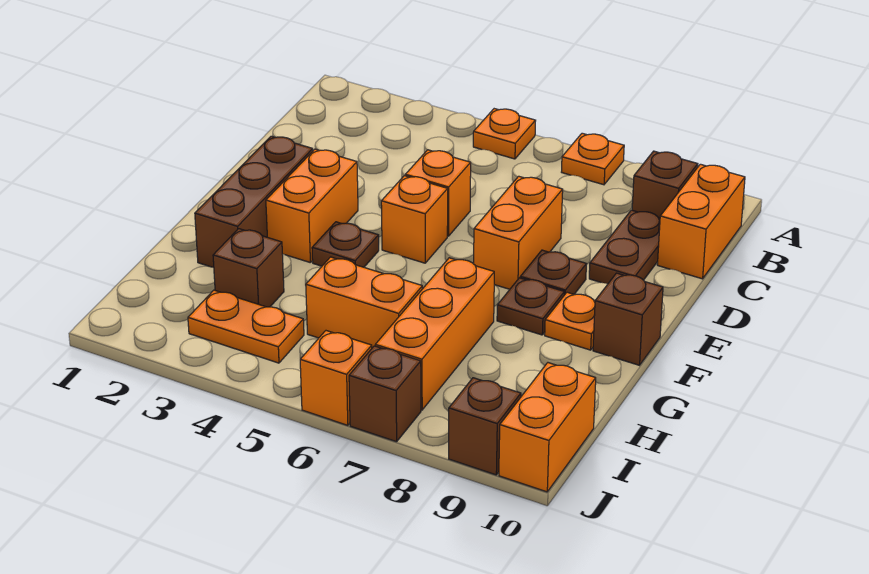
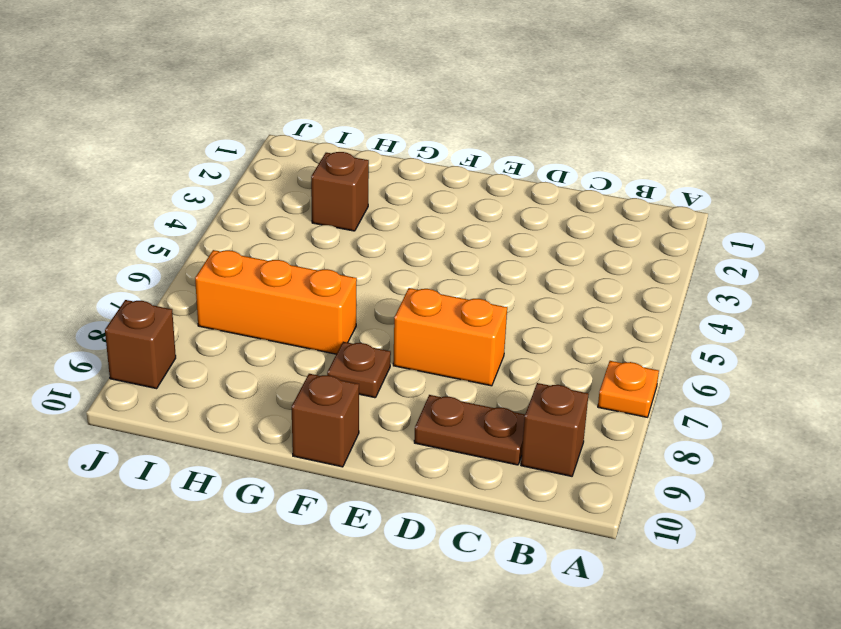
none -> orange plate A5 level 1
none -> orange brick B10:C10 level 1
none -> orange brick D5 level 1

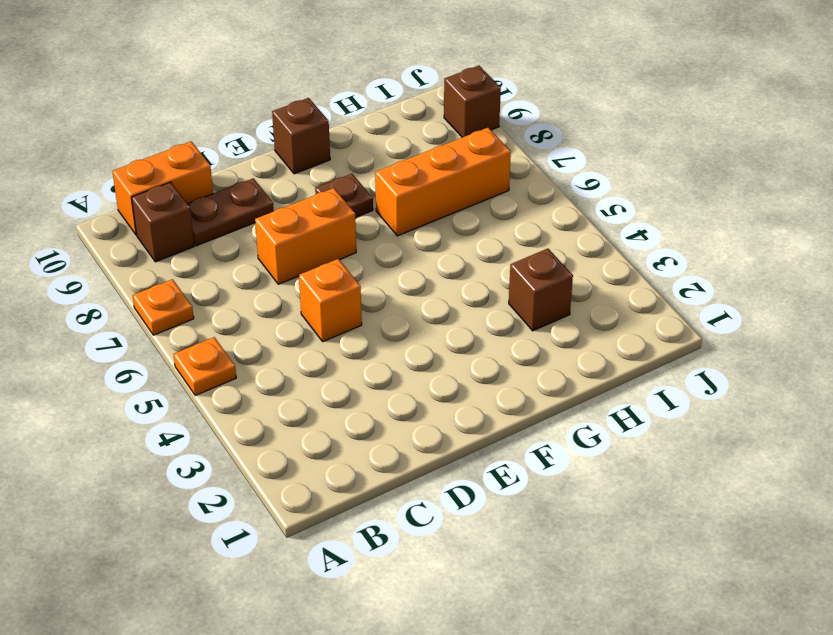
none -> brown brick E2:G2 level 1
none -> orange brick E3:F3 level 1
none -> orange brick E5 level 1

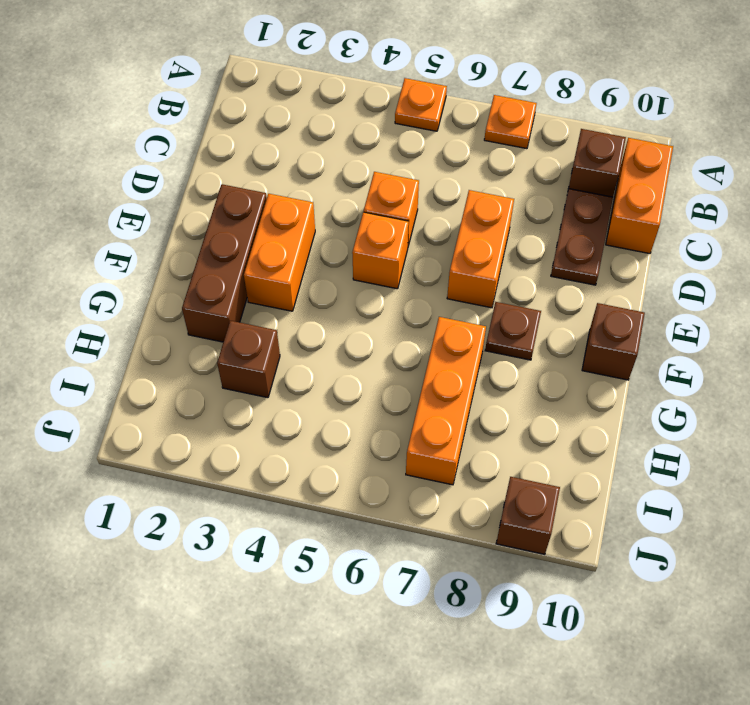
none -> brown plate E8 level 1
none -> brown plate F4 level 1
none -> orange plate F9 level 1

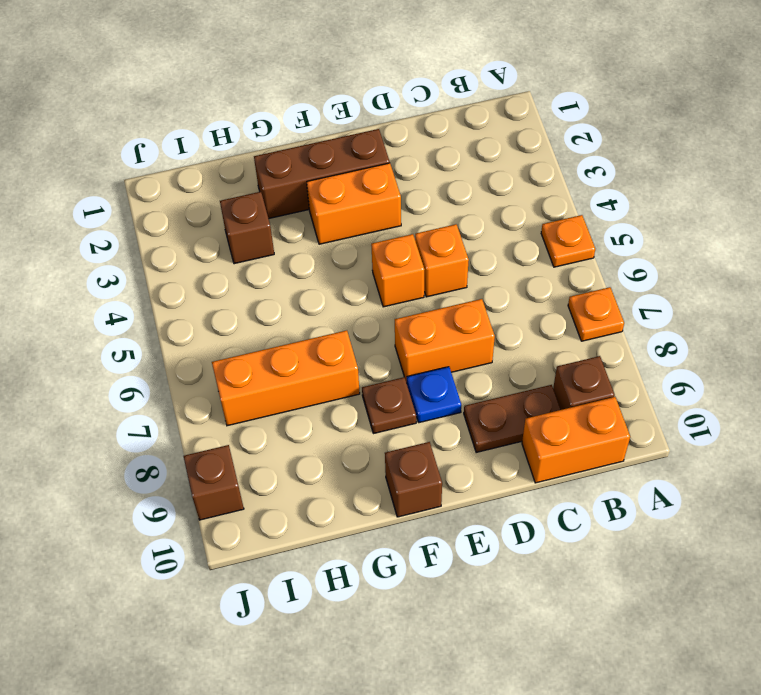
blue plate E8 level 1 -> brown plate E8 level 1
none -> brown plate F4 level 1
none -> orange plate F9 level 1
none -> orange brick H5:H6 level 1

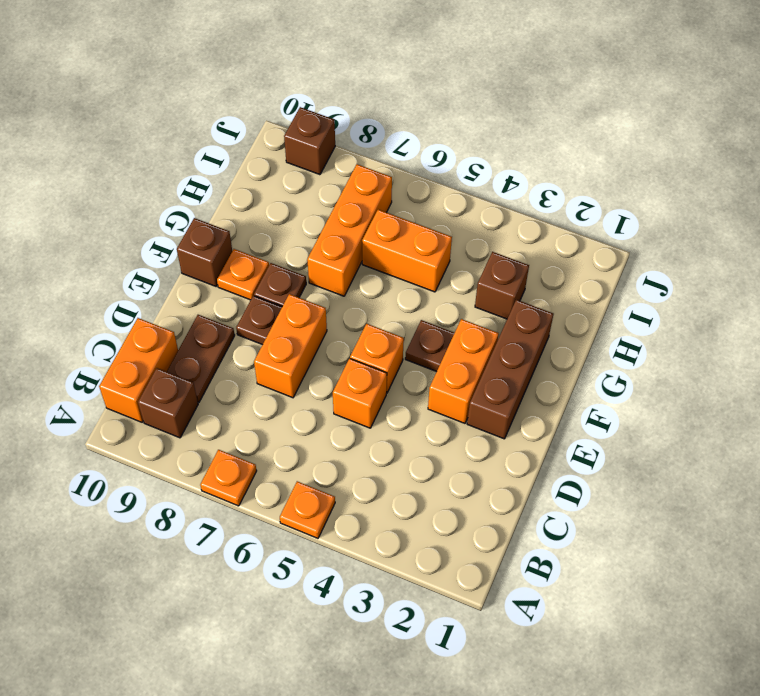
none -> orange plate I3:I4 level 1
none -> orange brick I10:J10 level 1
none -> orange brick J6 level 1

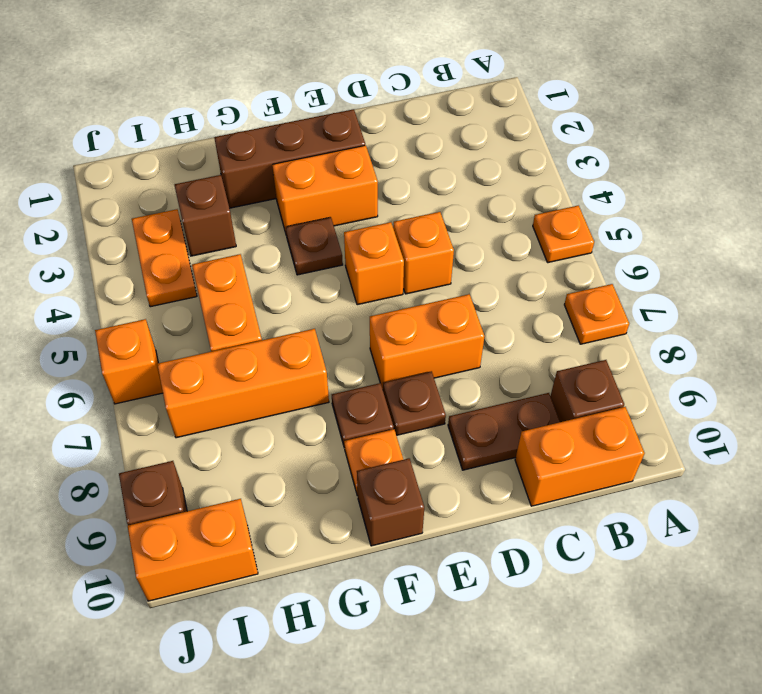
none -> brown brick J7 level 1

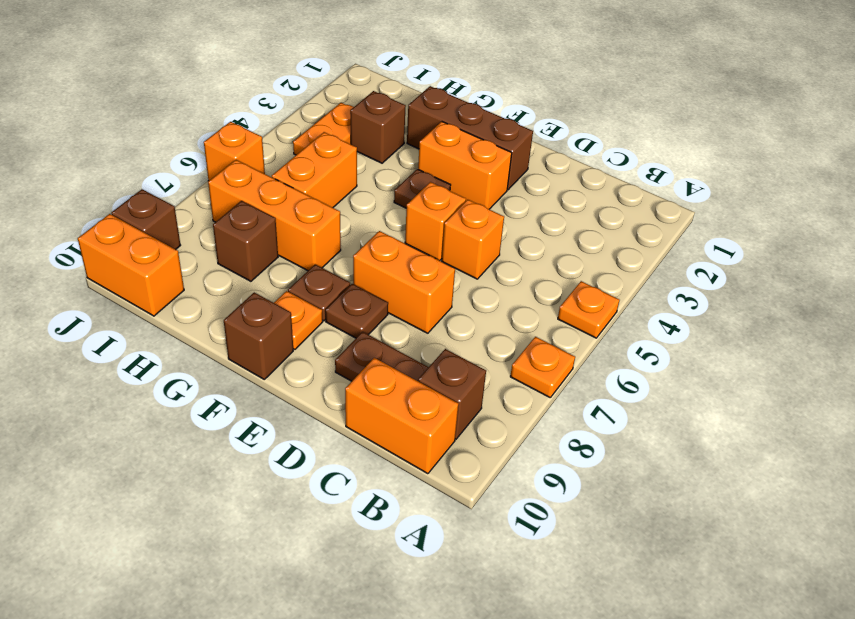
brown brick H8 level 1 -> brown brick J7 level 1

